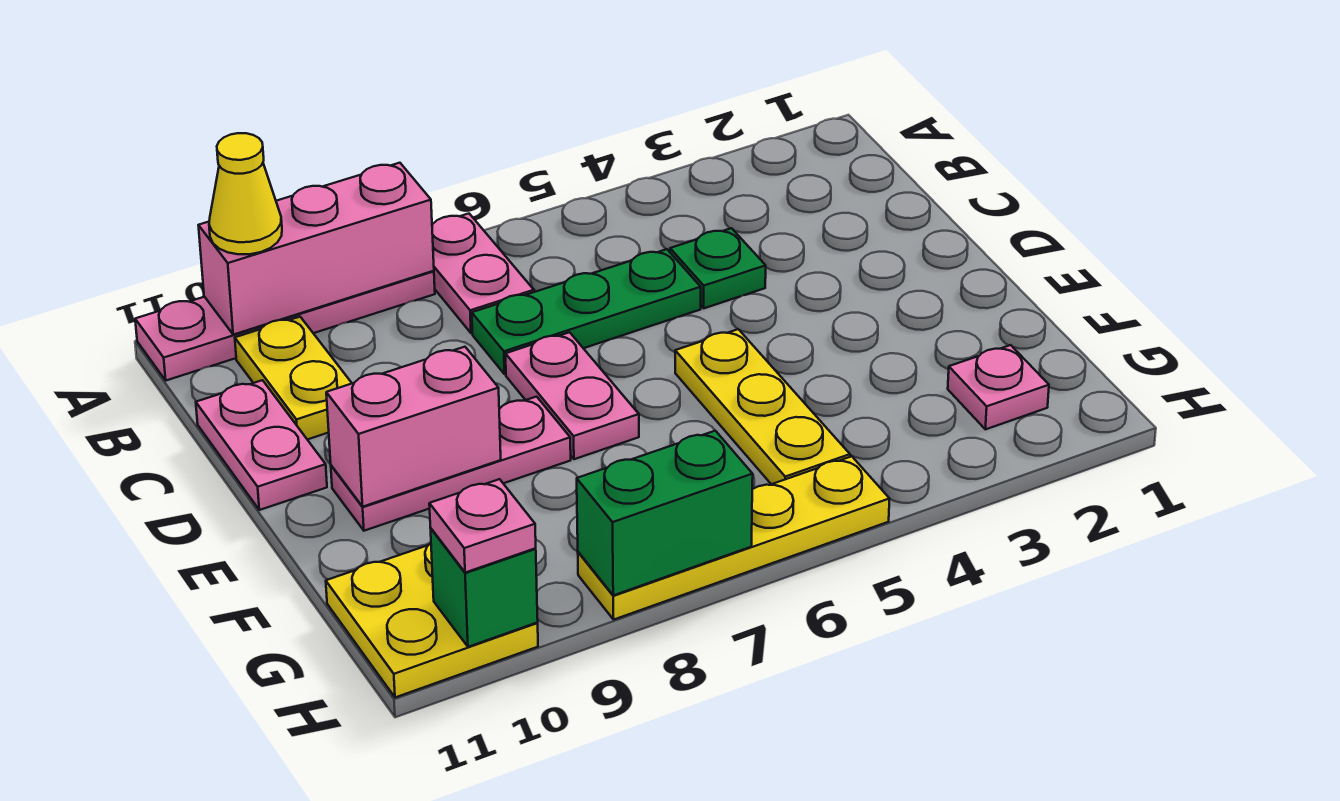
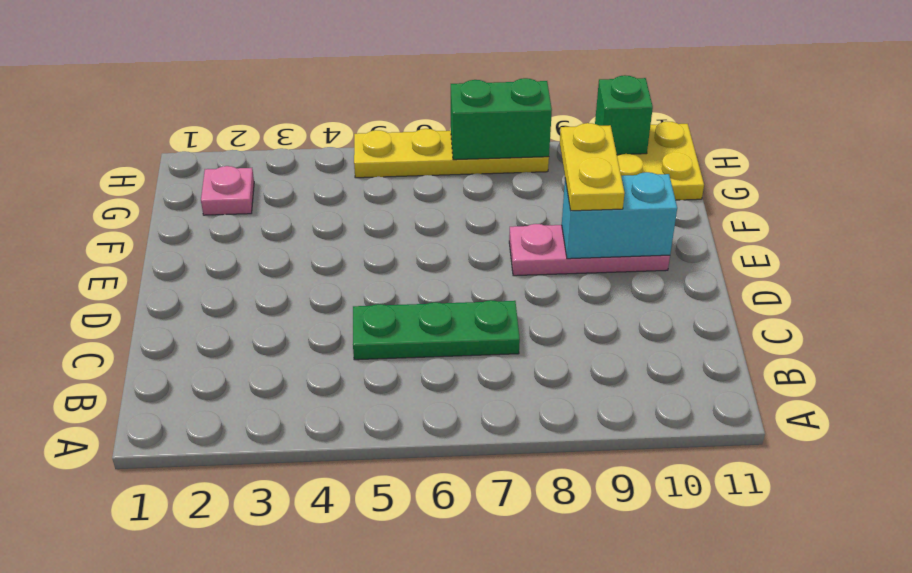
cyan brick E9:E10 level 2 -> pink brick E9:E10 level 2
yellow plate E9:F9 level 3 -> yellow plate B10:C10 level 1
none -> pink plate A7:B7 level 1
none -> pink plate A8:A11 level 1
none -> green plate C4 level 1

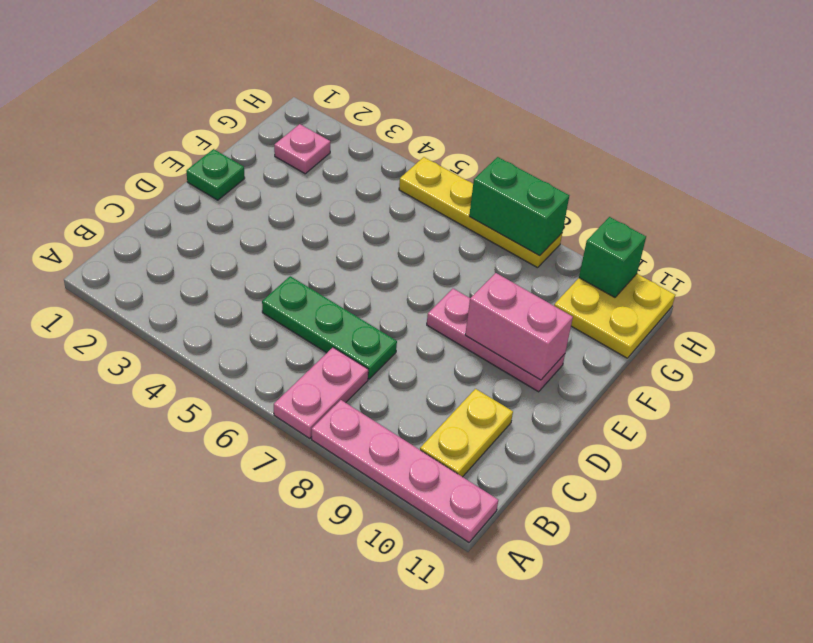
green plate E1 level 1 -> green plate C4 level 1
none -> pink plate C11:D11 level 1
none -> pink plate D7:E7 level 1
none -> yellow plate E5:G5 level 1

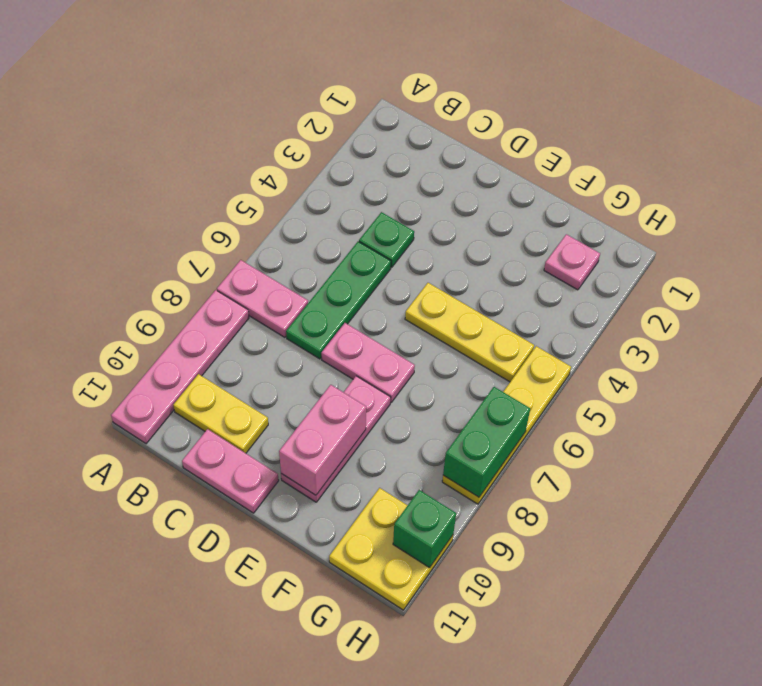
none -> pink brick A8:A10 level 2
none -> yellow cone A10 level 3
none -> pink plate H10 level 3

